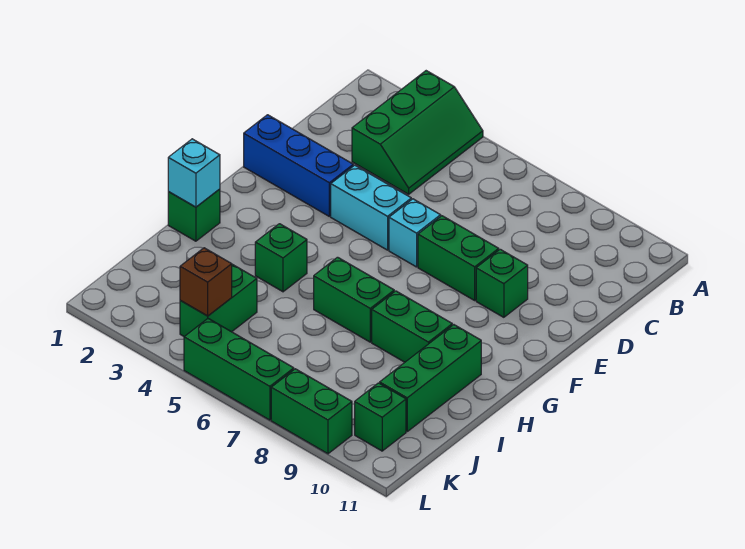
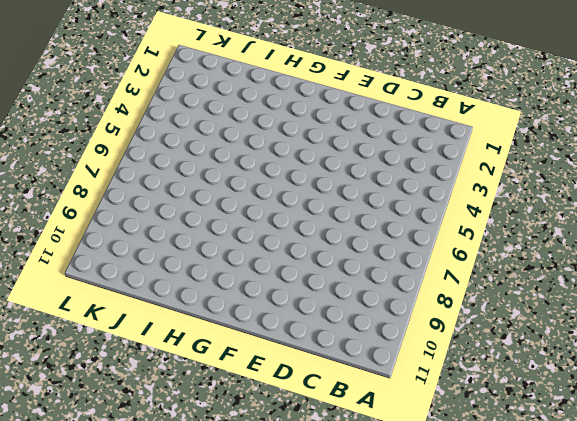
none -> green slope A3:C4 level 1 top 3
none -> blue brick E1:E3 level 1
none -> cyan brick E4:E5 level 1

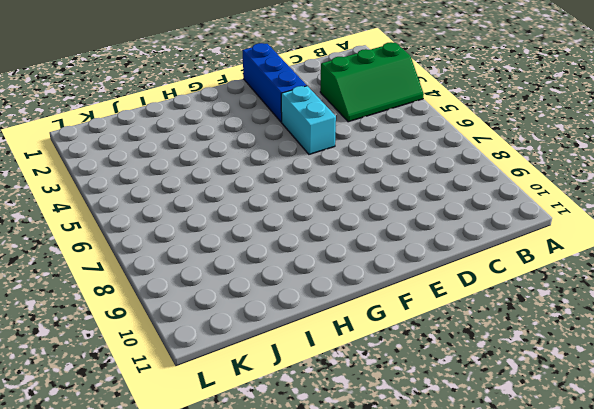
none -> cyan brick E6 level 1
none -> green brick E7:E8 level 1
none -> green brick E9 level 1

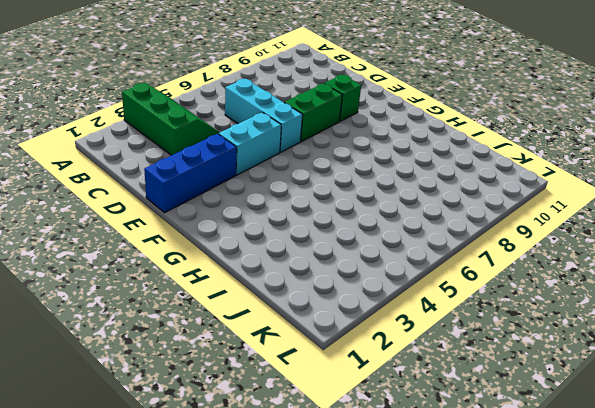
cyan brick C6:E6 level 1 -> cyan brick E6 level 1
none -> green brick H1 level 1
none -> green brick H4 level 1
none -> green brick H6:H7 level 1

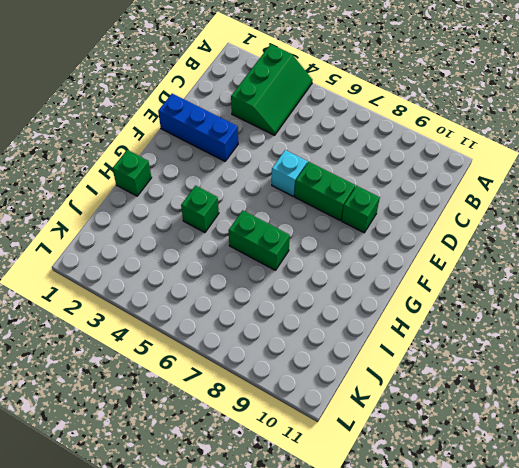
none -> cyan brick E4:E5 level 1
none -> green brick H8:H9 level 1
none -> green brick H10:J10 level 1

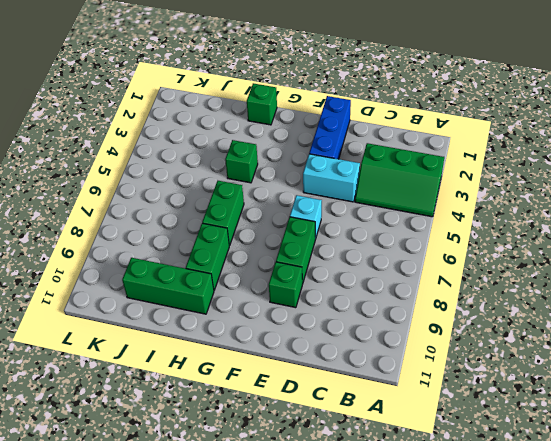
cyan brick D4:E4 level 1 -> cyan brick E4:E5 level 1
none -> green brick J4:K4 level 1
none -> green brick K10 level 1
none -> green brick L5:L7 level 1

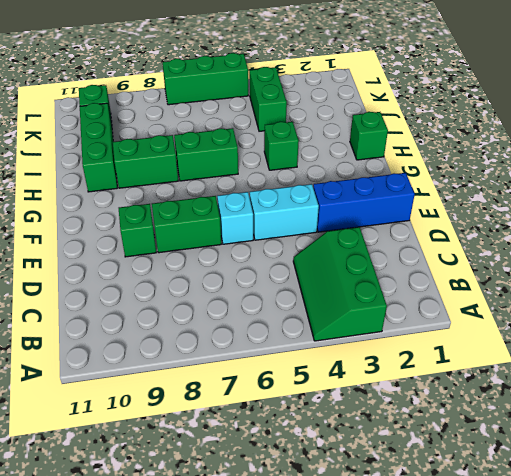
none -> green brick L8:L9 level 1
none -> cyan brick H1 level 2
none -> brown brick K4 level 2

